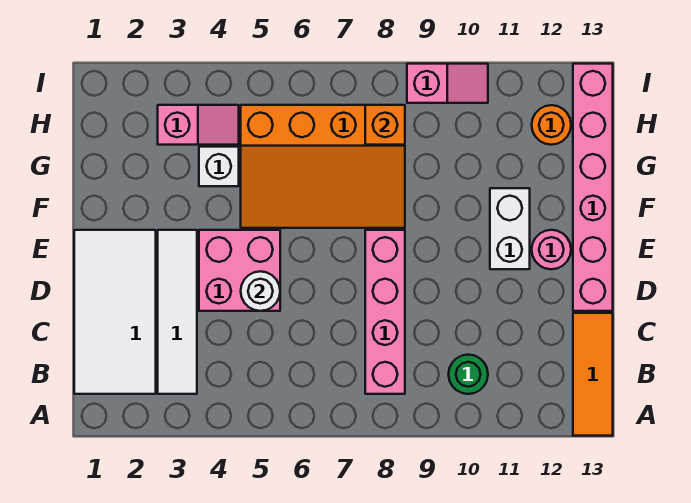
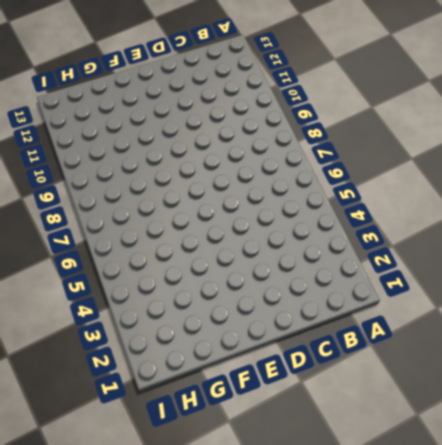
none -> orange tile A13:C13 level 1
none -> white tile B1:E2 level 1
none -> white tile B3:E3 level 1

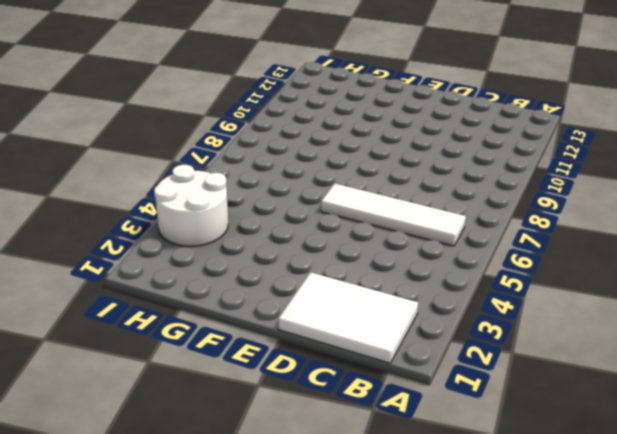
white tile B1:D2 level 1 -> white tile B1:E2 level 1
white tile B6:E6 level 1 -> white tile B3:E3 level 1
white round brick H3:I4 level 1 -> pink slope H3:H4 level 1 top 3
none -> orange tile A13:C13 level 1
none -> pink brick B8:E8 level 1
none -> green round brick B10 level 1

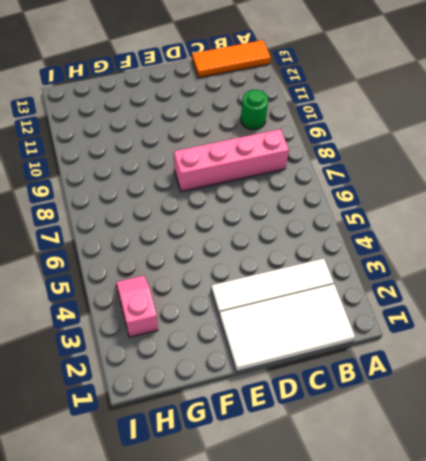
none -> pink brick D4:E5 level 1
none -> pink brick D13:I13 level 1
none -> white brick E11:F11 level 1

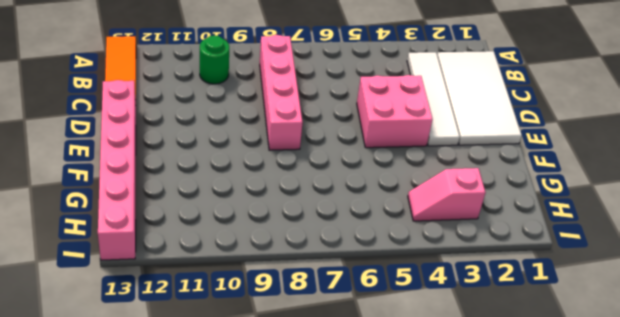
none -> white brick E11:F11 level 1
none -> pink round brick E12 level 1
none -> orange slope F5:H8 level 1 top H

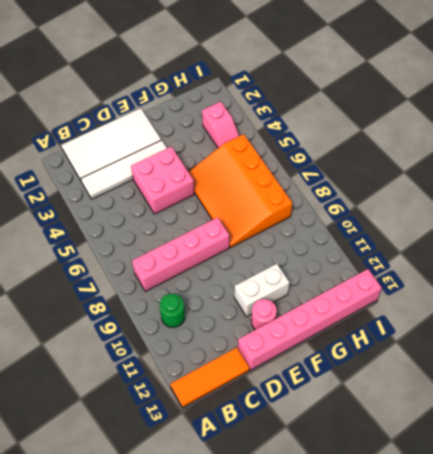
none -> white brick G4 level 1
none -> orange round brick H12 level 1
none -> pink slope I9:I10 level 1 top 9

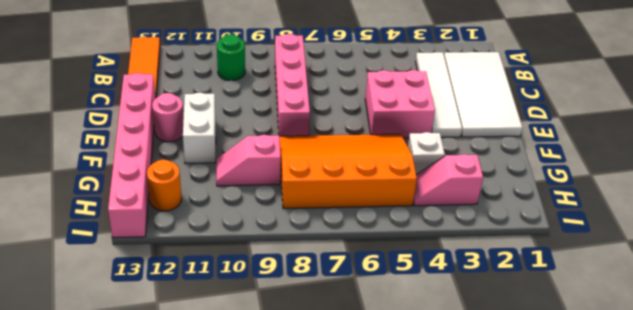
pink slope G9:G10 level 1 top 9 -> pink slope I9:I10 level 1 top 9
none -> white round brick D5 level 2
none -> orange brick H8 level 2

